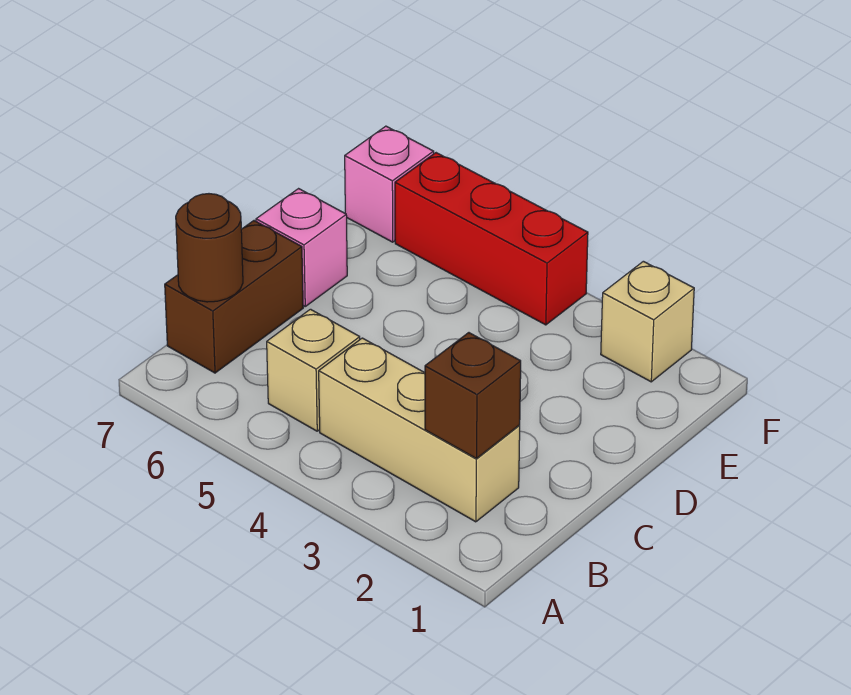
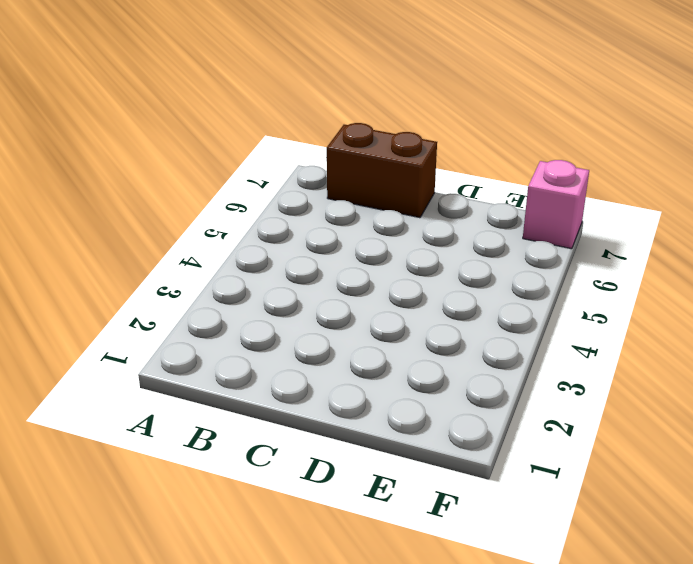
none -> tan brick B2:B4 level 1
none -> tan brick B5 level 1

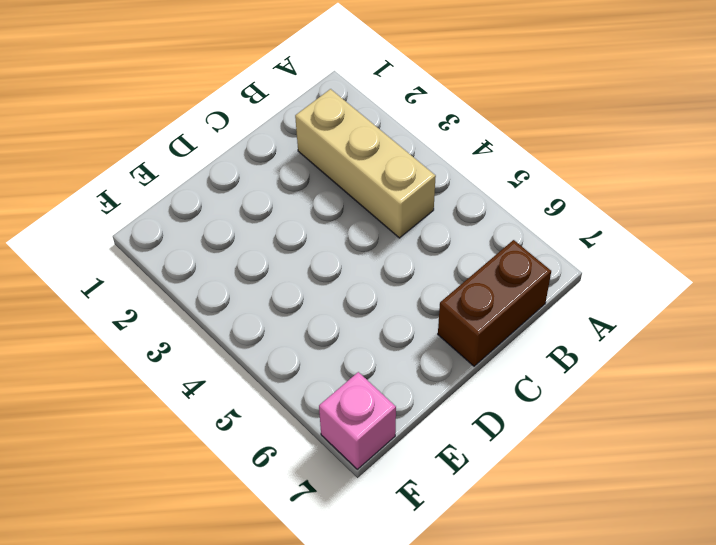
none -> tan brick B5 level 1
none -> pink brick D7 level 1

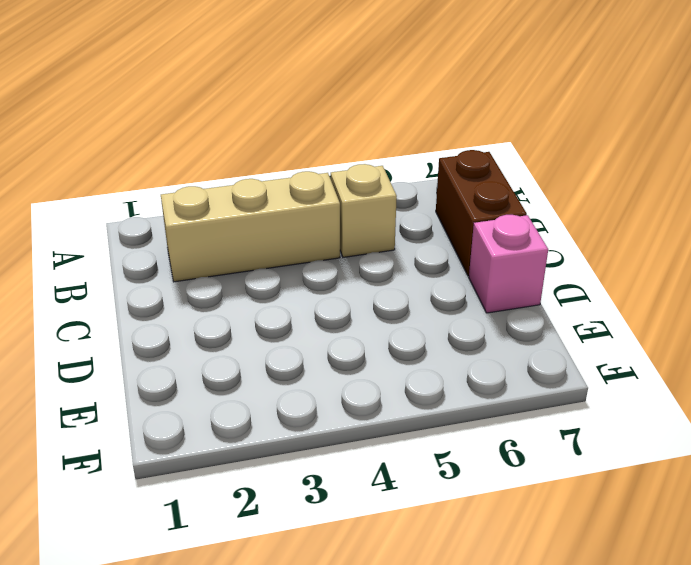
none -> tan brick F2 level 1
none -> red brick F4:F6 level 1

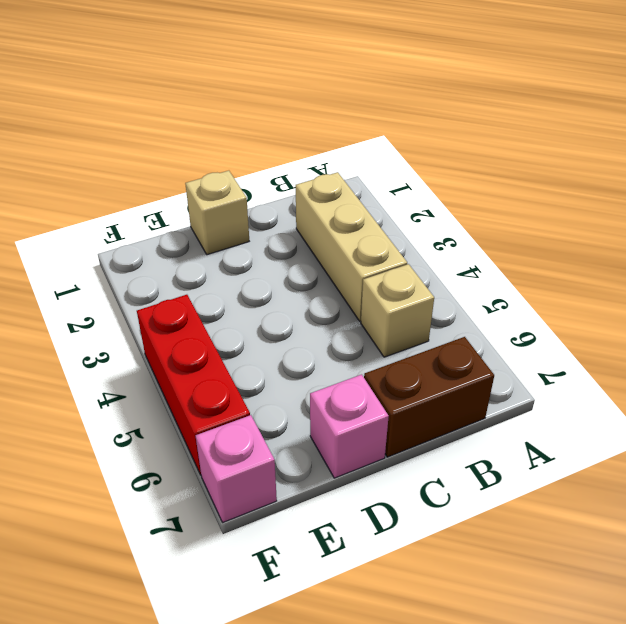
tan brick D1 level 1 -> tan brick F2 level 1
none -> brown brick B2 level 2
none -> brown round brick B7 level 2

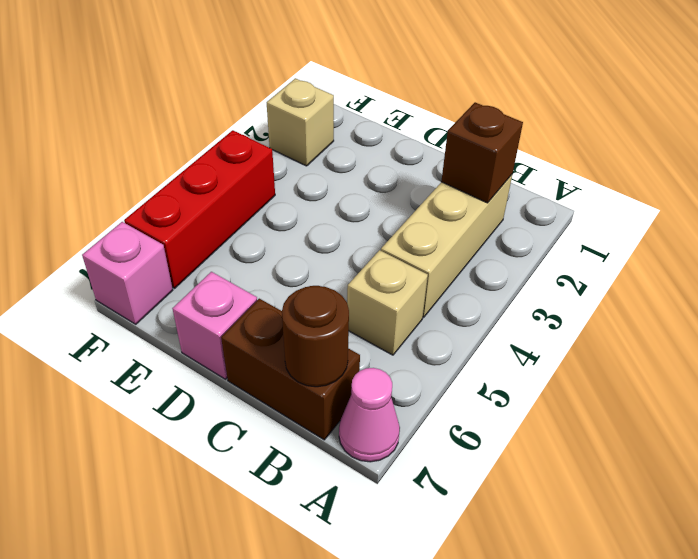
pink cone A7 level 1 -> none

